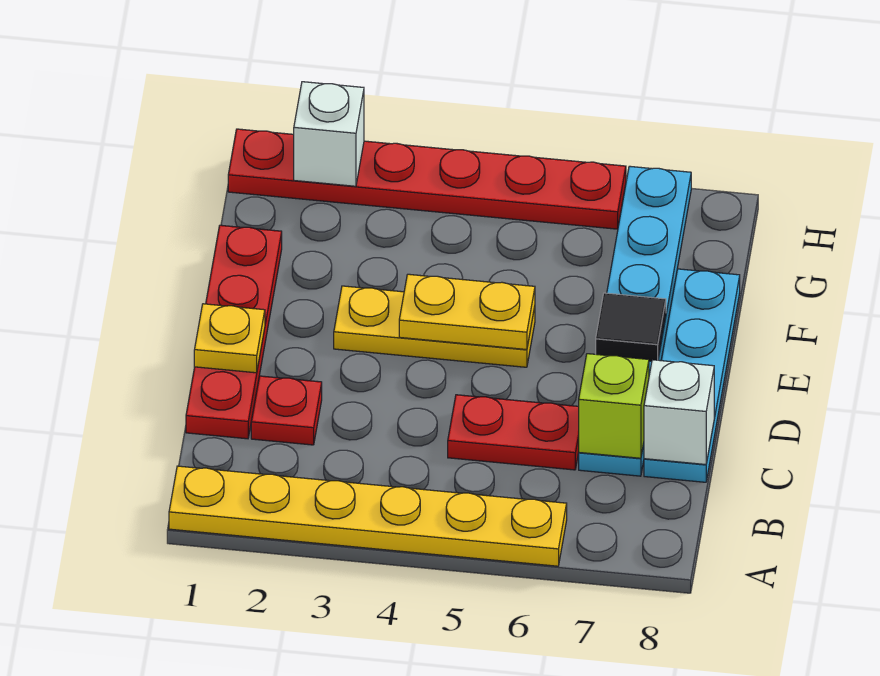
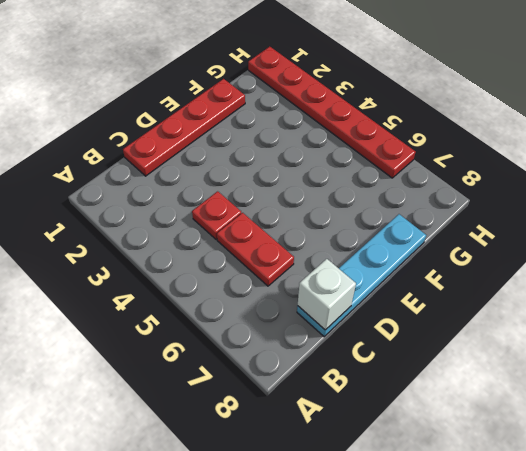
red plate C4 level 1 -> red plate C2 level 1
none -> yellow plate A1:A6 level 1
none -> cyan plate C7:H7 level 1
none -> yellow plate E3:E5 level 1

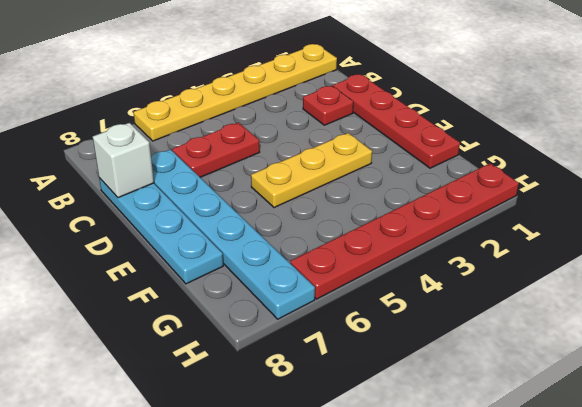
none -> lime brick C7 level 2
none -> yellow plate D1 level 2
none -> yellow plate E4:E5 level 2

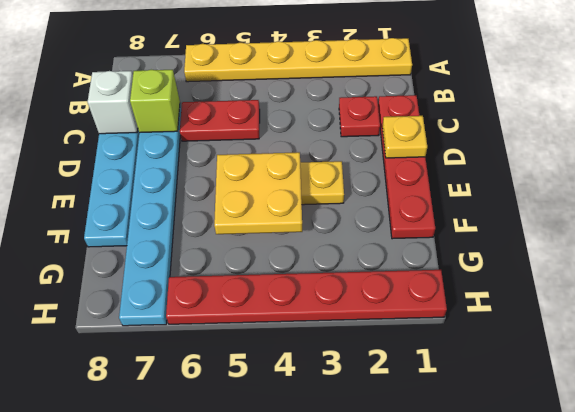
yellow plate E4:F5 level 2 -> yellow plate E4:E5 level 2
none -> black tile E7 level 2
none -> white brick H2 level 2

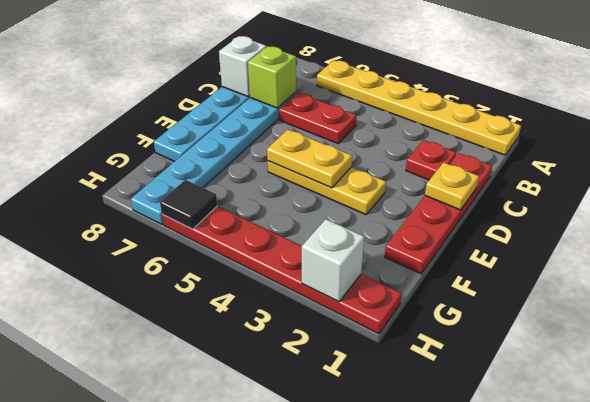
black tile H6 level 2 -> black tile E7 level 2

